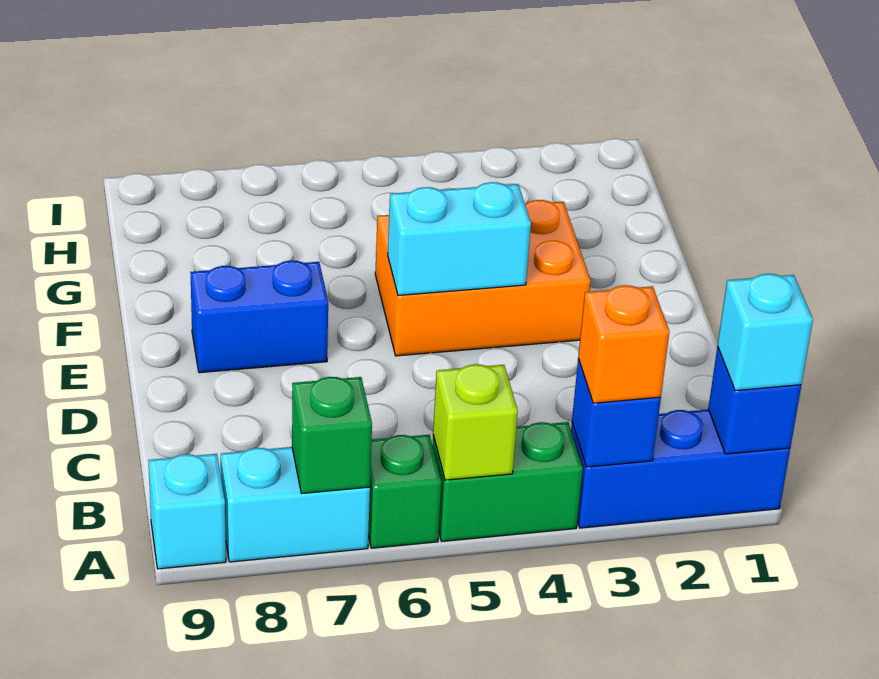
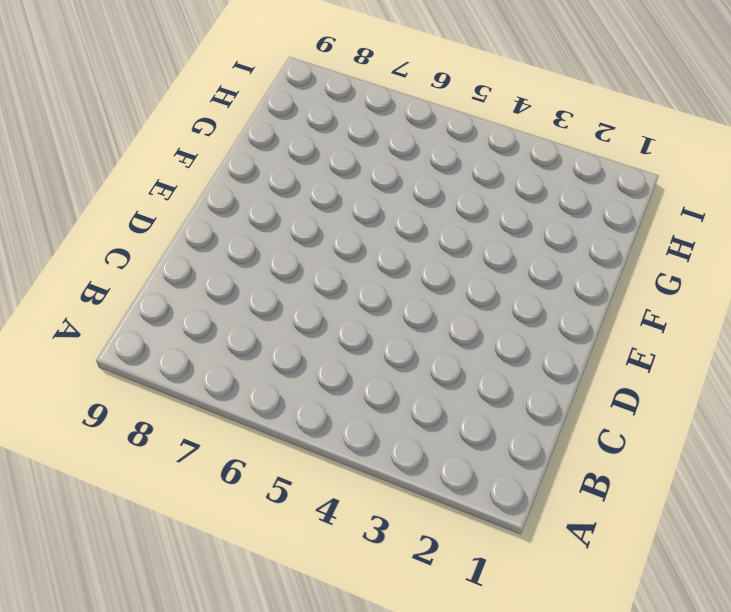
none -> blue brick A1:A3 level 1
none -> green brick A4:A5 level 1
none -> green brick A6 level 1

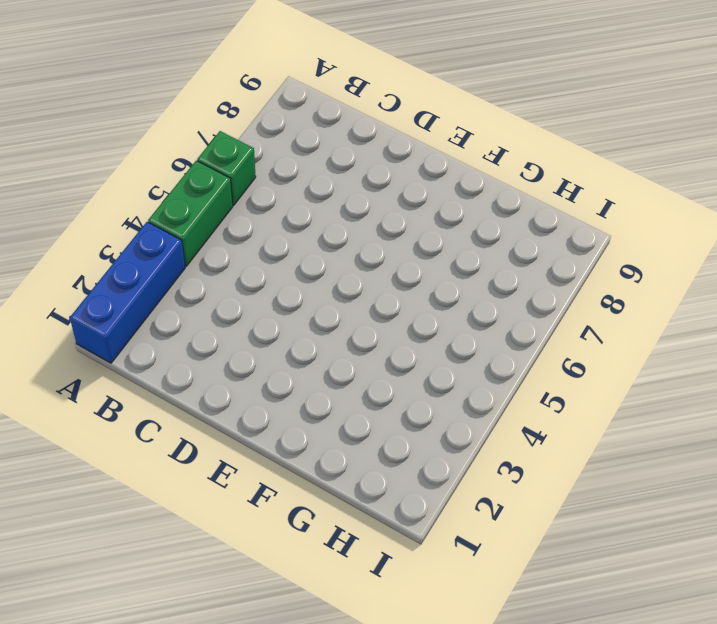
none -> cyan brick A7:A8 level 1
none -> cyan brick A9 level 1
none -> orange brick E3:F5 level 1

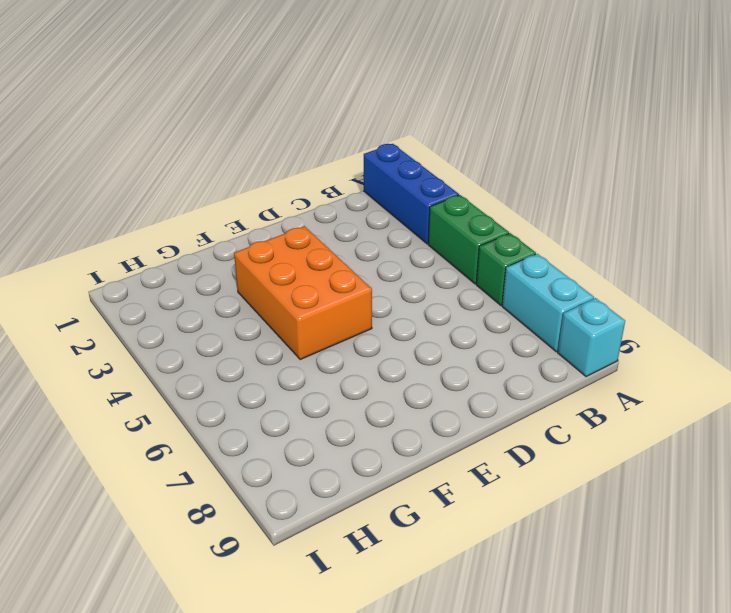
none -> blue brick E7:E8 level 1
none -> blue brick A1 level 2
none -> blue brick A3 level 2

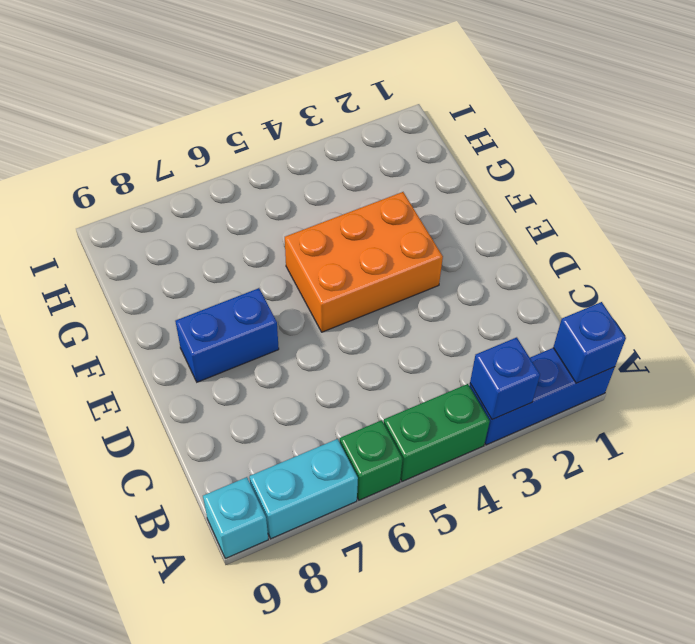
none -> lime brick A5 level 2
none -> green brick A7 level 2
none -> cyan brick E4:E5 level 2

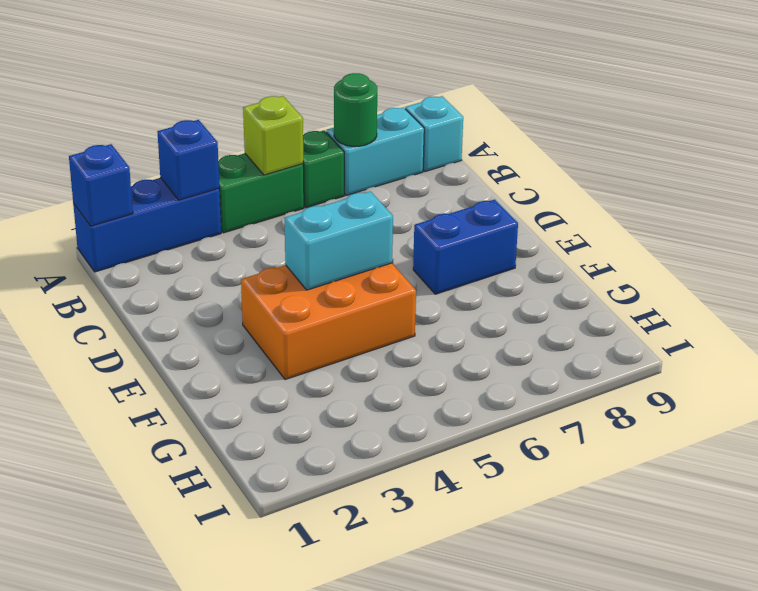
green round brick A7 level 2 -> green brick A7 level 2
none -> cyan brick A1 level 3
none -> orange brick A3 level 3

